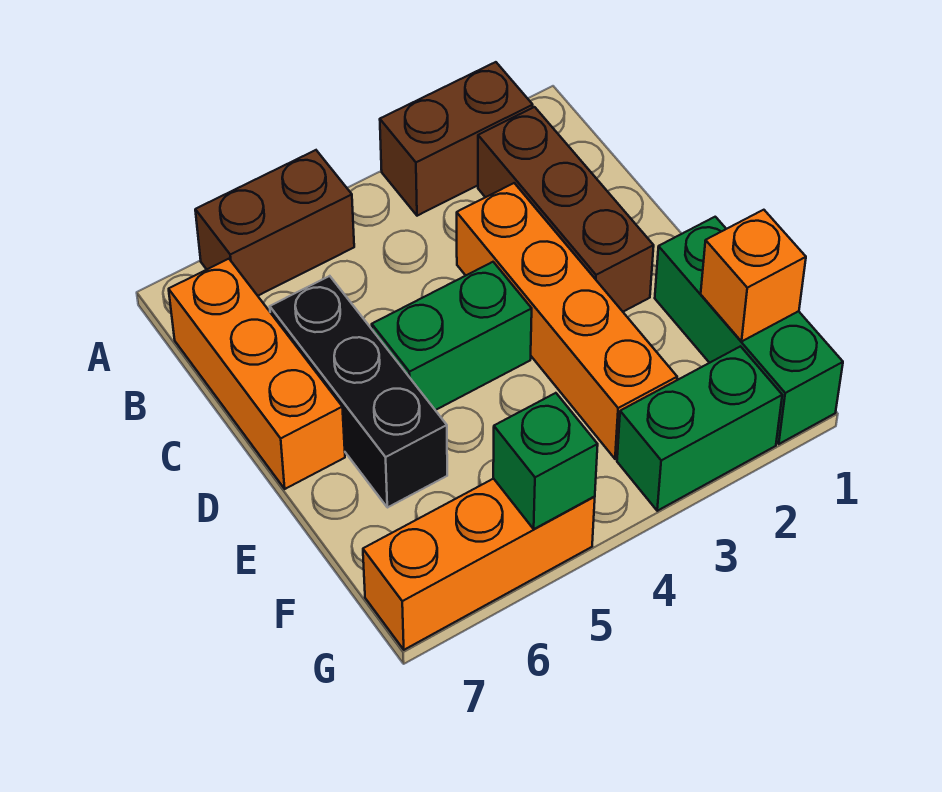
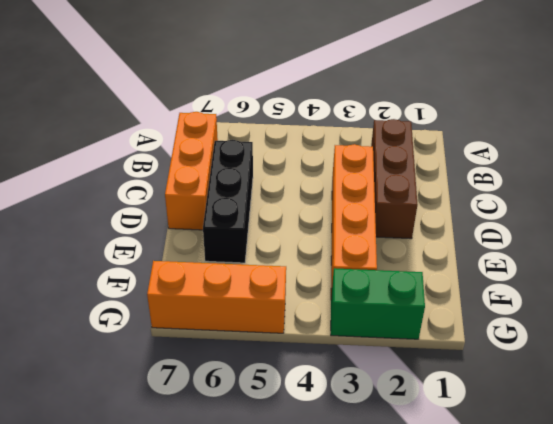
none -> brown brick A2:A3 level 1
none -> brown brick A5:A6 level 1
none -> green brick D4:D5 level 1

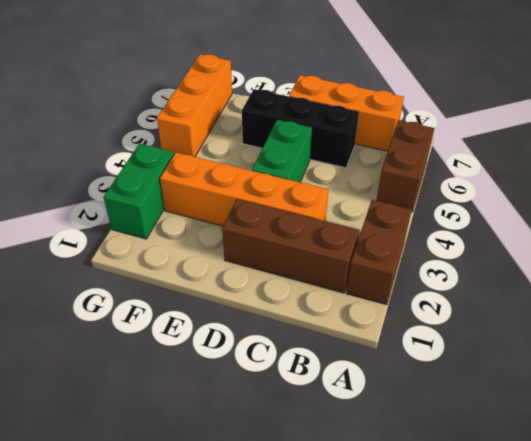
none -> green brick E1:G1 level 1
none -> orange brick F1 level 2
none -> green brick G5 level 2

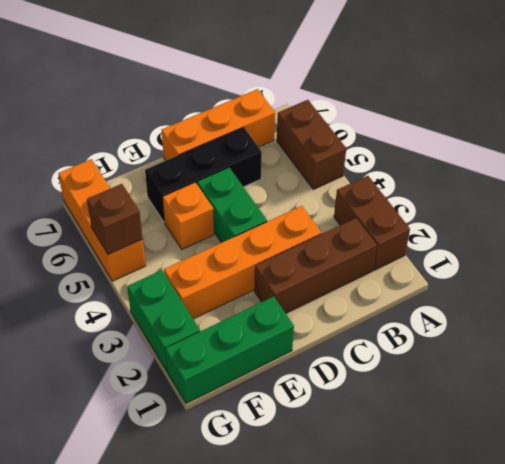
orange brick E5 level 1 -> orange brick F1 level 2
brown brick G5 level 2 -> green brick G5 level 2

